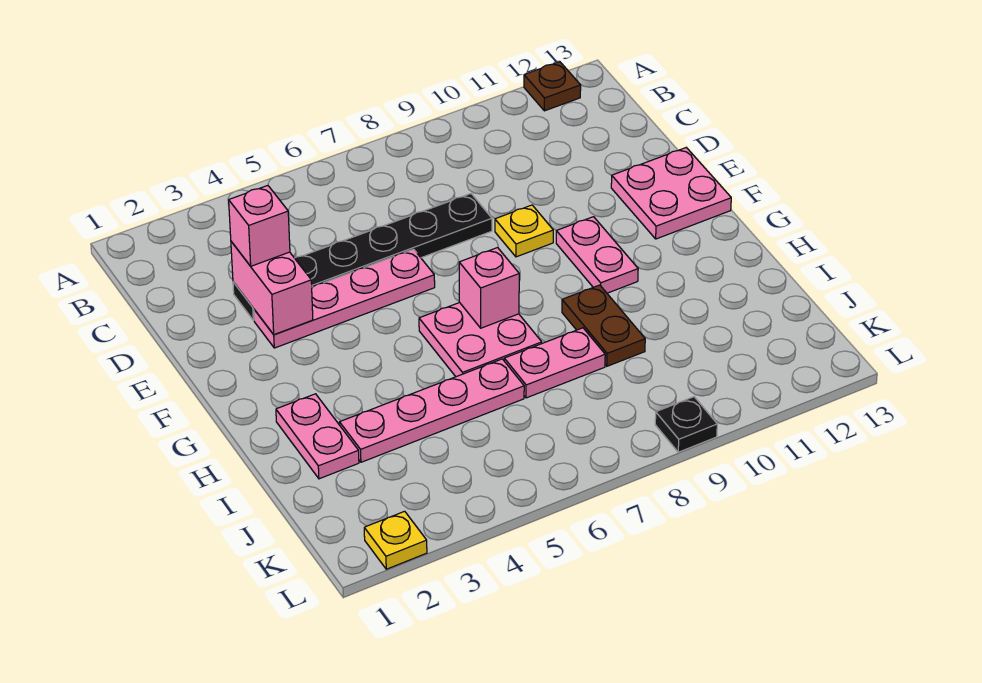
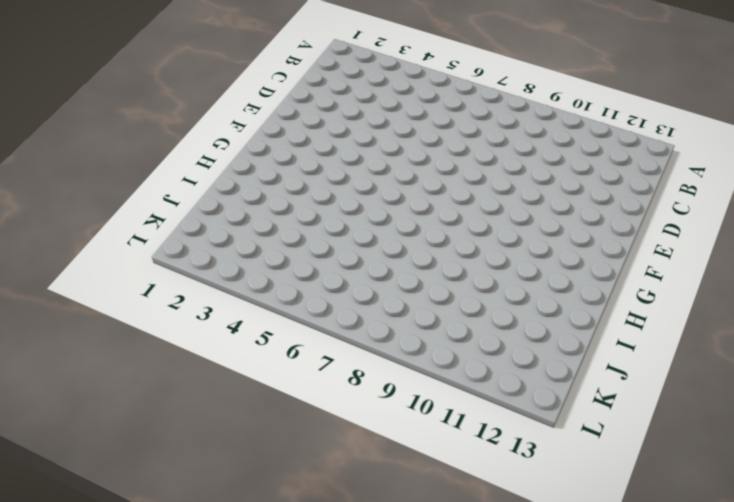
none -> brown plate A12 level 1
none -> black plate D3:D8 level 1
none -> pink plate E3:E6 level 1

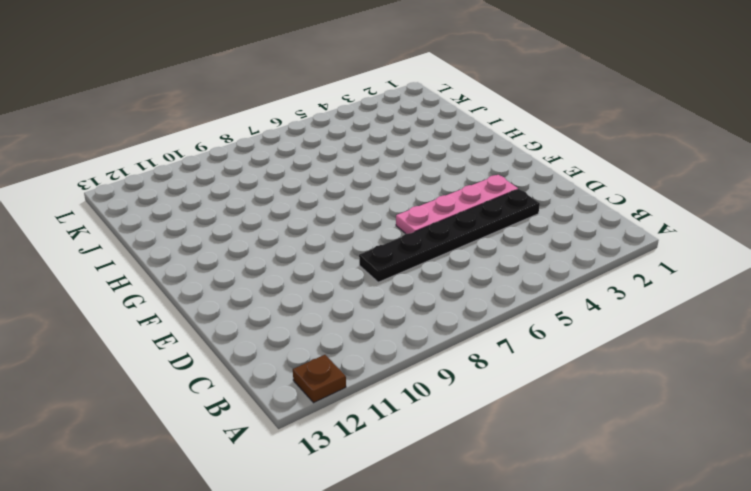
none -> yellow plate E9 level 1
none -> pink plate E12:F13 level 1
none -> pink plate F10:G10 level 1

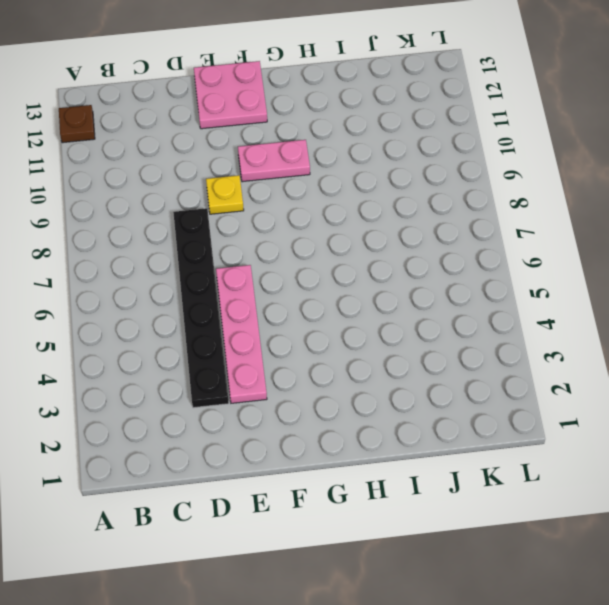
none -> pink plate G6:H7 level 1
none -> pink plate H2:I2 level 1
none -> brown plate H9:I9 level 1

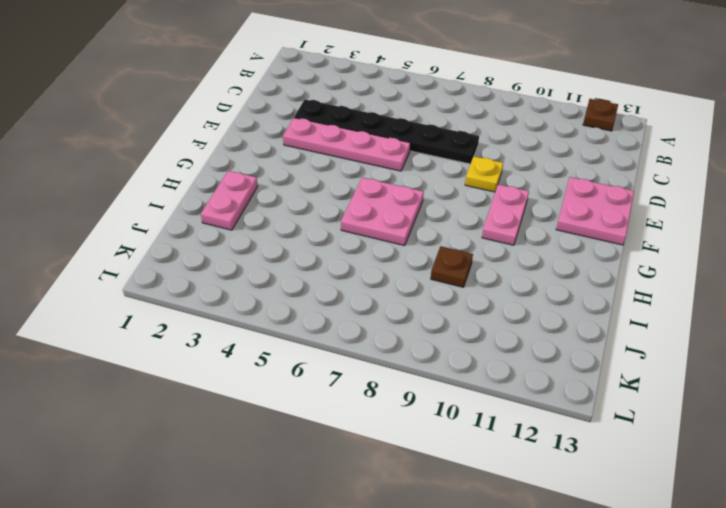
brown plate I9 level 1 -> brown plate H9:I9 level 1
none -> pink plate I3:I6 level 1
none -> pink plate I7:I8 level 1
none -> yellow plate L2 level 1

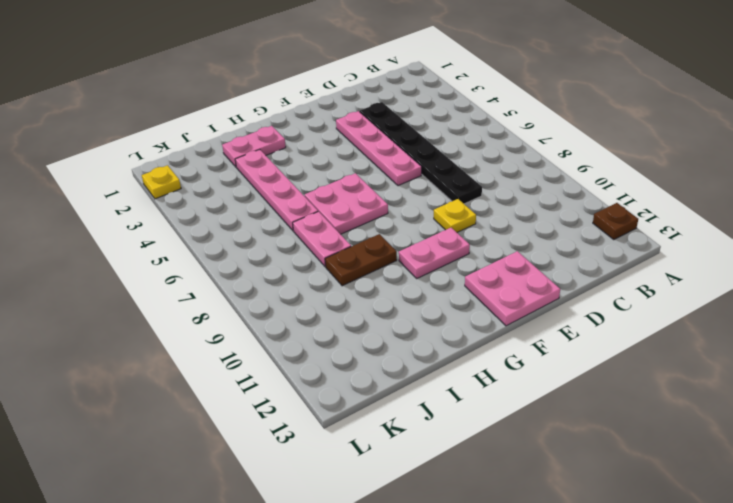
none -> black plate L9 level 1
none -> pink brick D3:E3 level 2
none -> pink brick G7 level 2

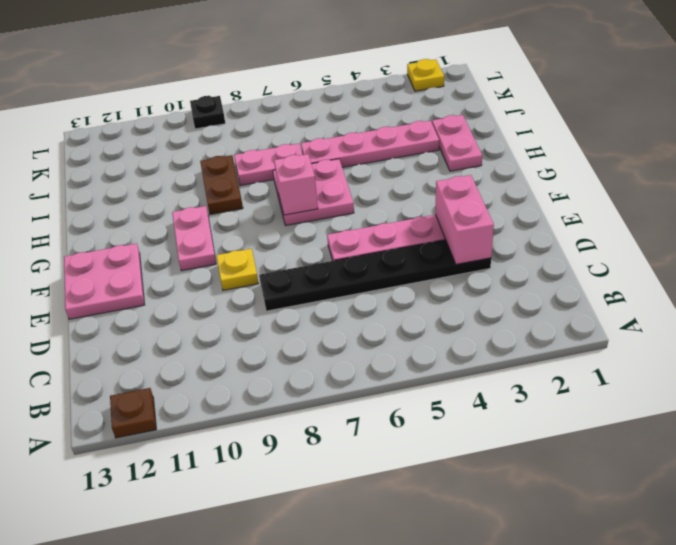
none -> pink brick D3 level 3

